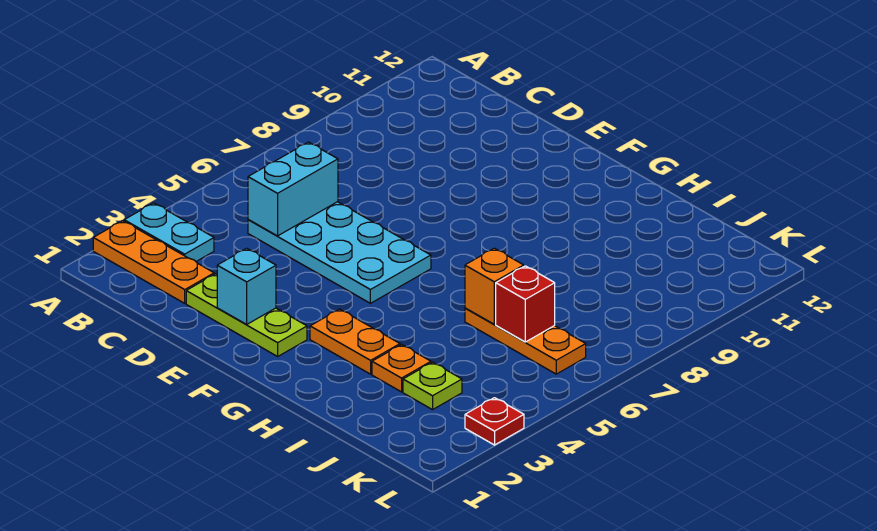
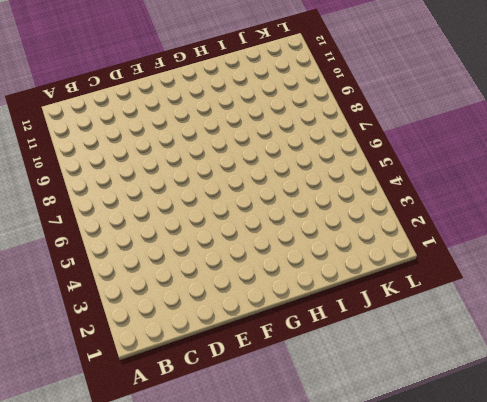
none -> orange plate A2:C2 level 1
none -> cyan plate A3:B3 level 1
none -> cyan plate C5:F6 level 1

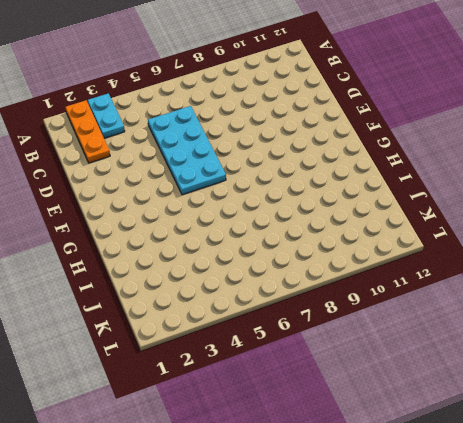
none -> lime plate D2:F2 level 1
none -> orange plate G3:H3 level 1
none -> orange plate I3 level 1

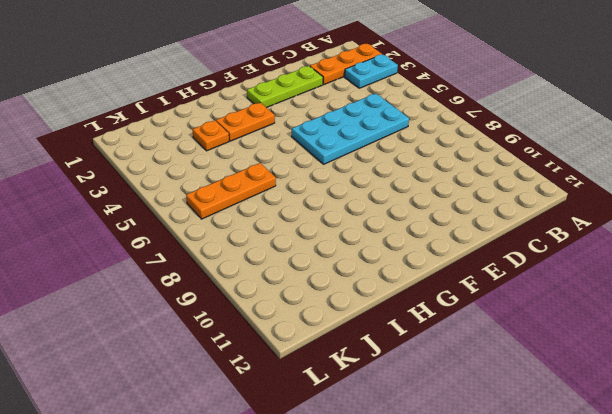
none -> lime plate J3 level 1
none -> red plate L3 level 1
none -> cyan brick C5:C6 level 2

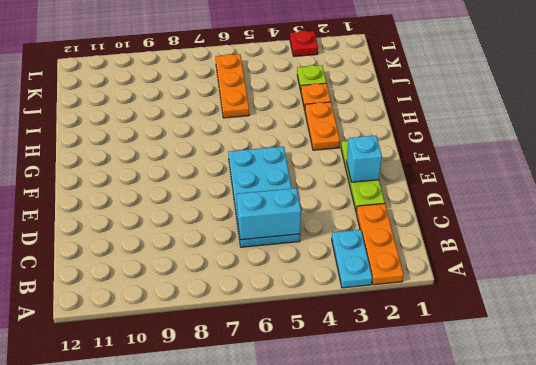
none -> orange brick I6 level 2
none -> red brick J6 level 2

